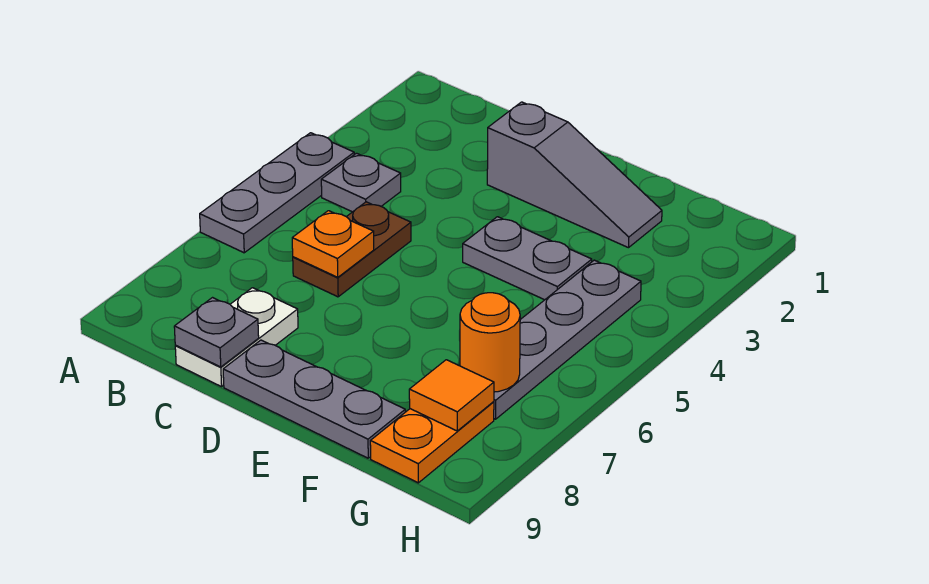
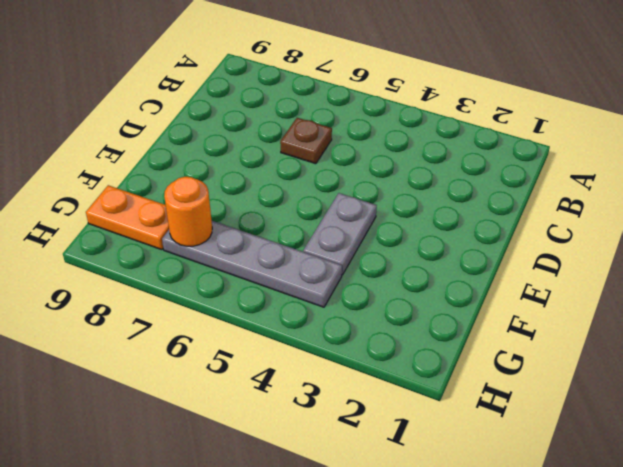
brown plate C6 level 1 -> brown plate C5:C6 level 1
none -> grey plate A4:A6 level 1
none -> grey plate B4 level 1
none -> white plate C8:C9 level 1

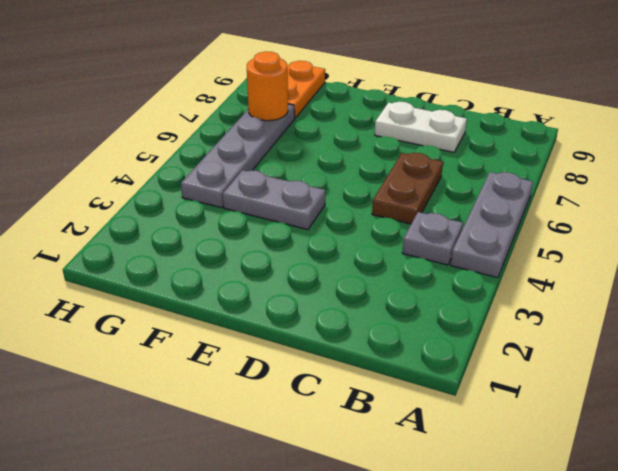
white plate C8:D8 level 1 -> white plate C8:C9 level 1
none -> grey slope D2:F2 level 1 top D
none -> grey plate D9:F9 level 1
none -> orange plate C6 level 2

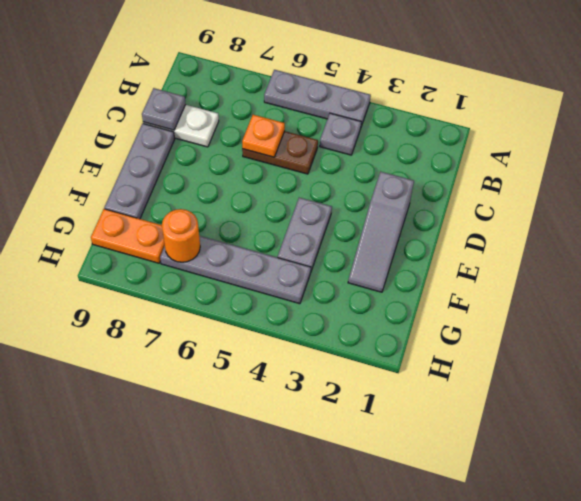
none -> orange tile G8 level 2

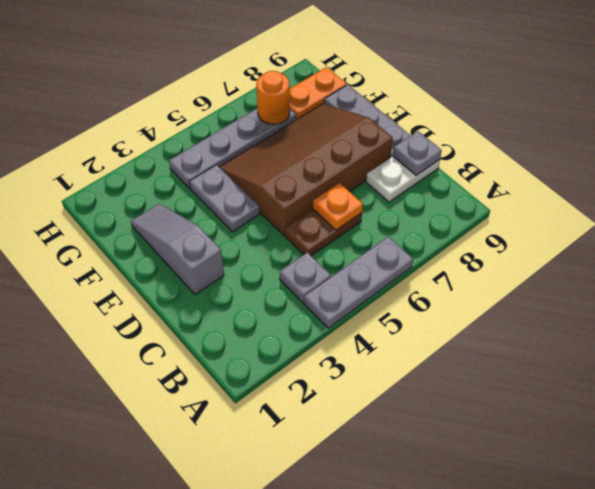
brown slope D5:F8 level 1 top D -> none
none -> orange tile G8 level 2

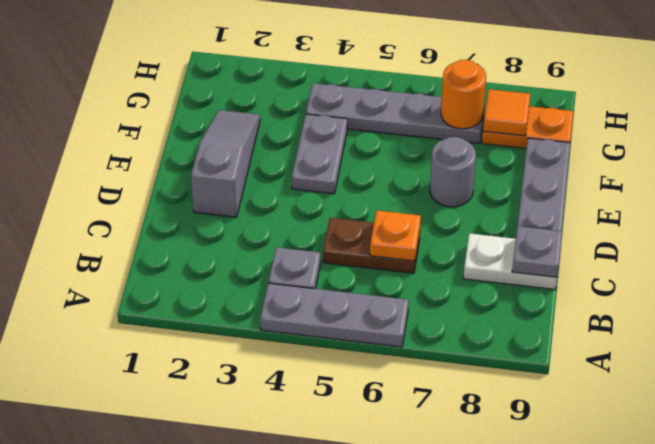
grey round brick E7 level 1 -> none

